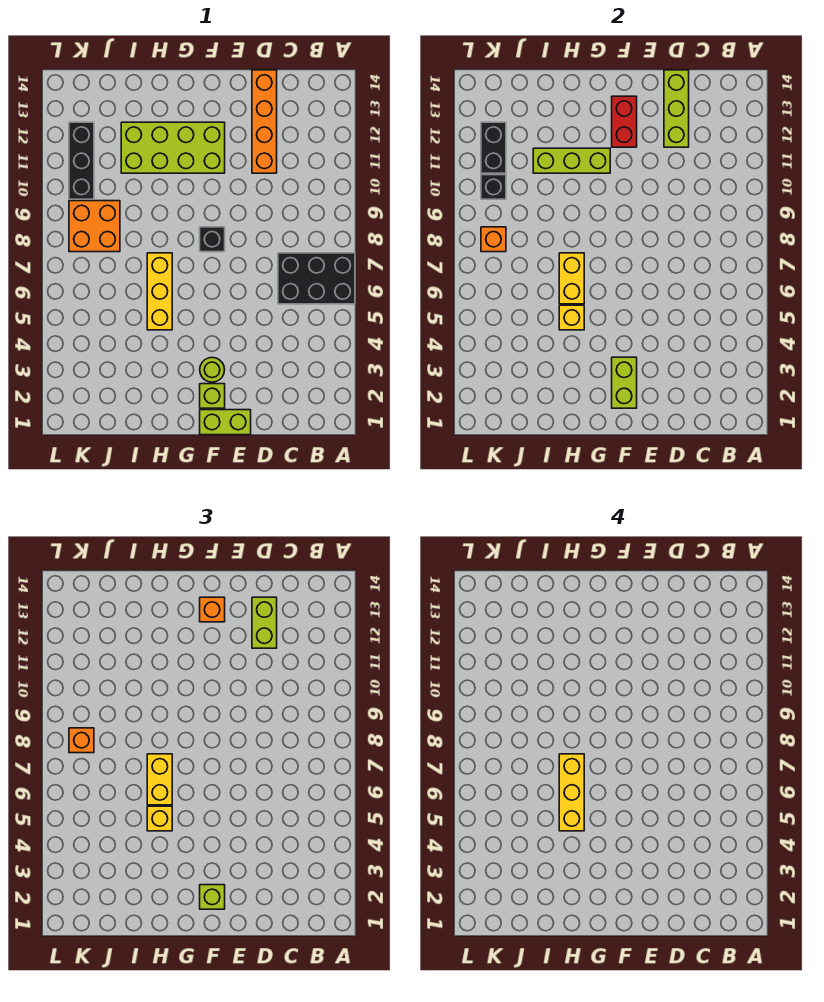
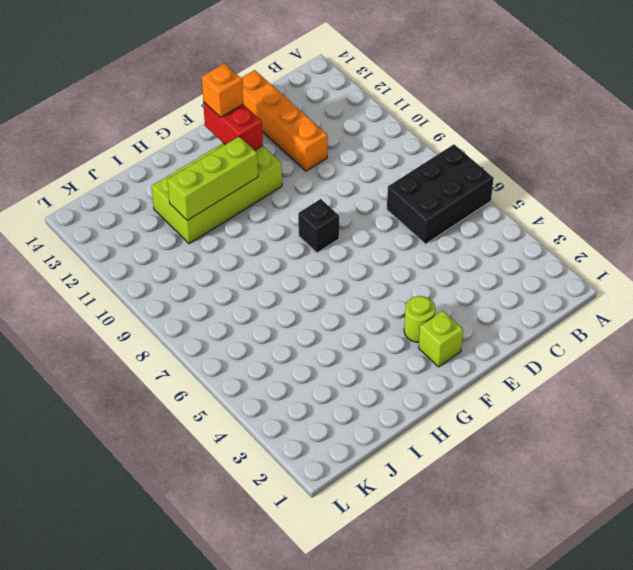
none -> lime brick E1:F1 level 1
none -> yellow brick H5:H7 level 1
none -> orange brick J8:K9 level 1

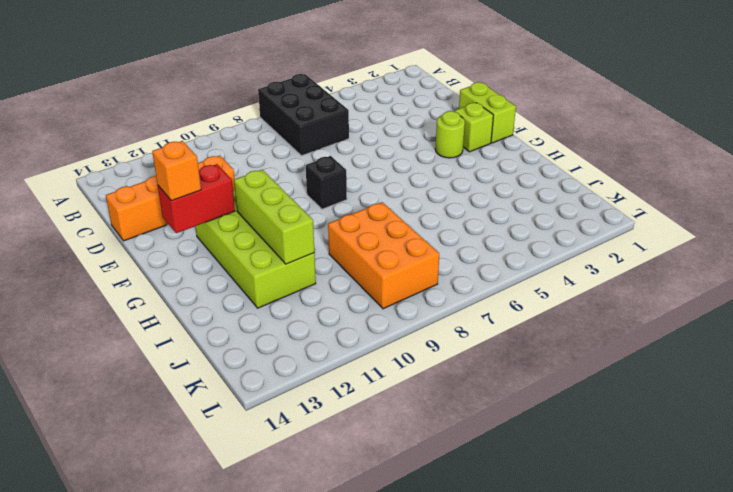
orange brick I8:K9 level 1 -> orange brick J8:K9 level 1
none -> yellow brick H5:H7 level 1
none -> black brick K10:K12 level 1
none -> lime brick D12:D14 level 2

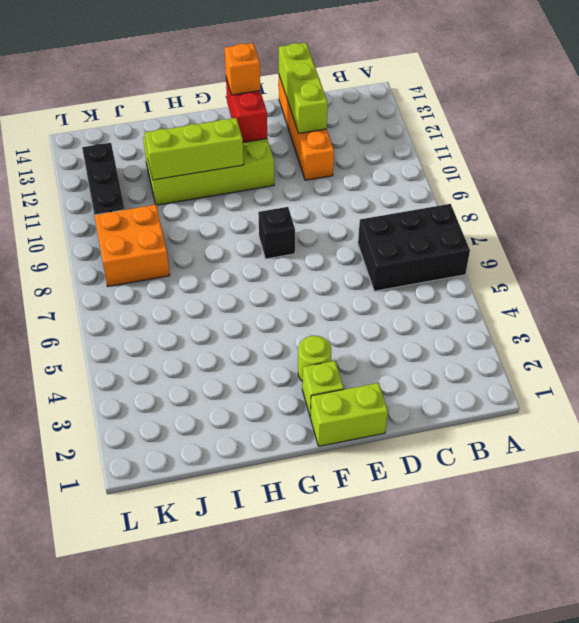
none -> yellow brick H5:H7 level 1
none -> lime brick F2:F3 level 2
none -> yellow brick H5 level 2

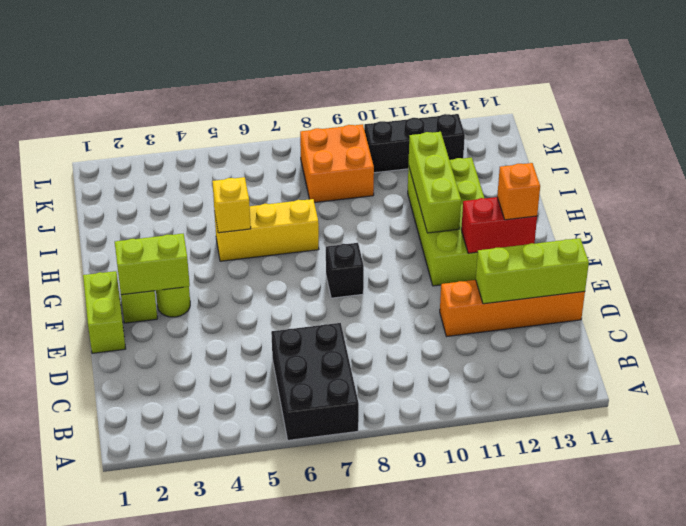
none -> yellow brick H6:H7 level 2
none -> orange brick K8 level 2
none -> black brick K10 level 2

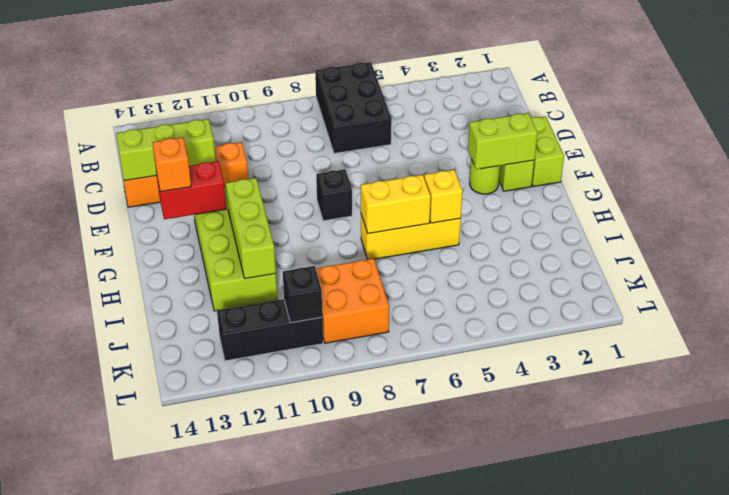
none -> orange brick K8 level 2
none -> black brick K11:K12 level 2
none -> lime brick D12:D13 level 3

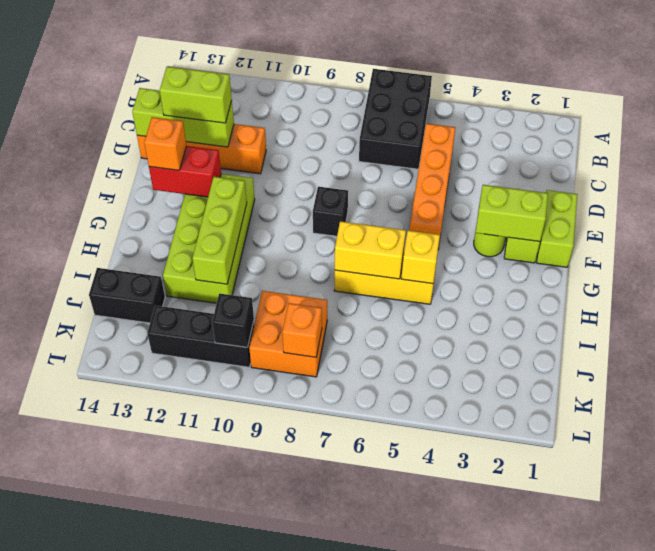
orange brick C5:F5 level 1 -> none
black brick J13:J14 level 1 -> black brick K11:K12 level 2
none -> lime brick F2 level 3
none -> yellow brick H5 level 3
none -> yellow brick H6:H7 level 3

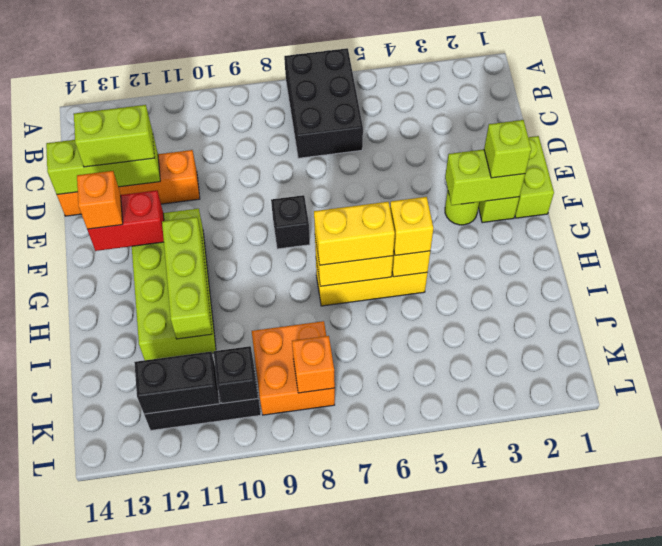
none -> orange brick K8 level 3
none -> yellow brick H5:H7 level 4

